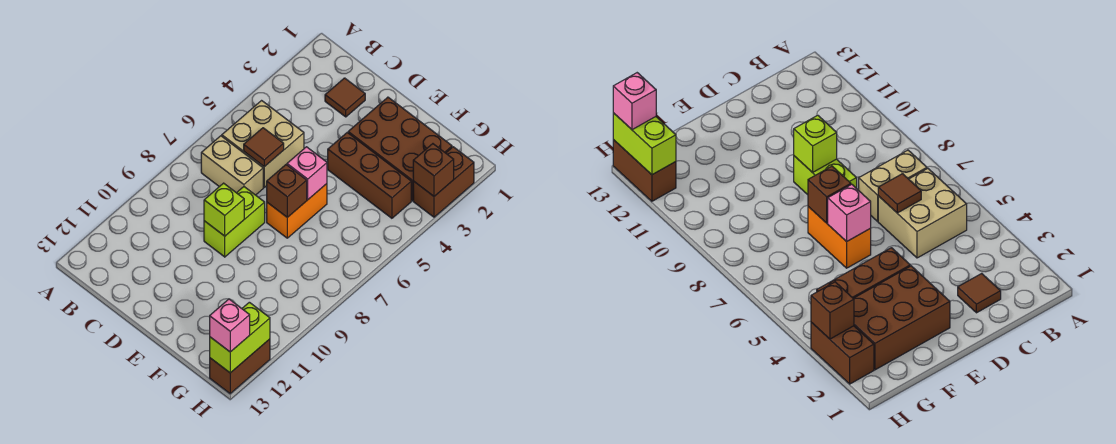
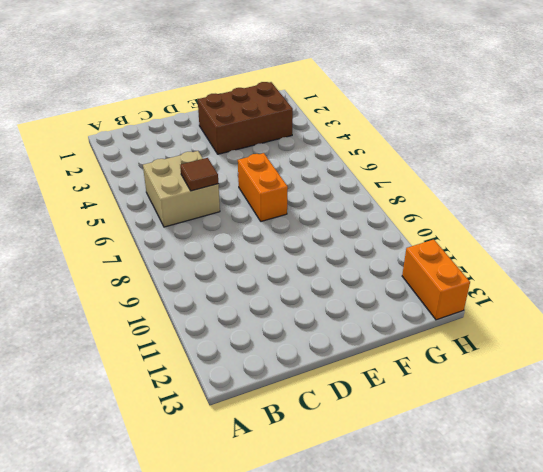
orange brick H12:H13 level 1 -> brown brick H12:H13 level 1
none -> tan brick B7:C7 level 1
none -> brown tile C2 level 1
none -> lime brick D8:D9 level 1

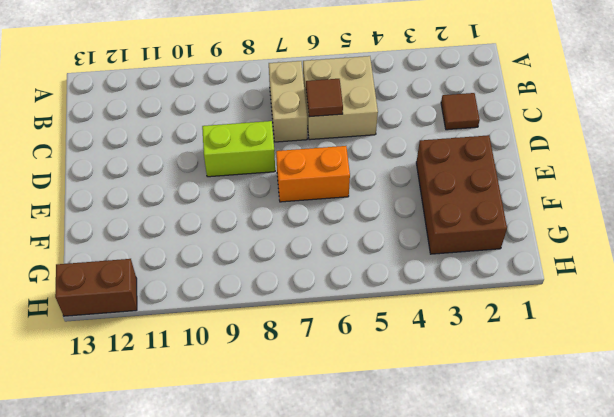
none -> brown brick E4:G4 level 1
none -> brown brick H2:H3 level 1
none -> lime brick D9 level 2

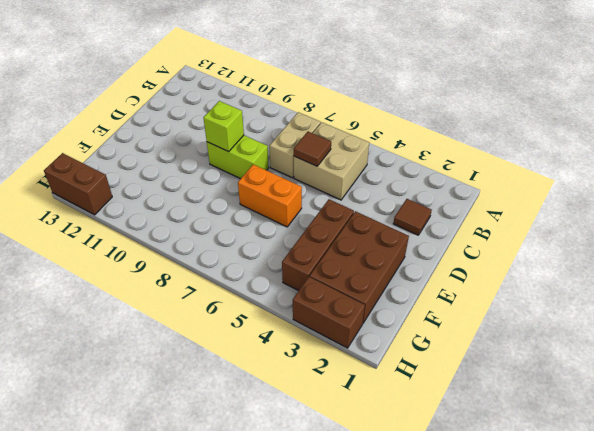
none -> pink brick E6 level 2
none -> brown brick E7 level 2
none -> brown brick H3 level 2

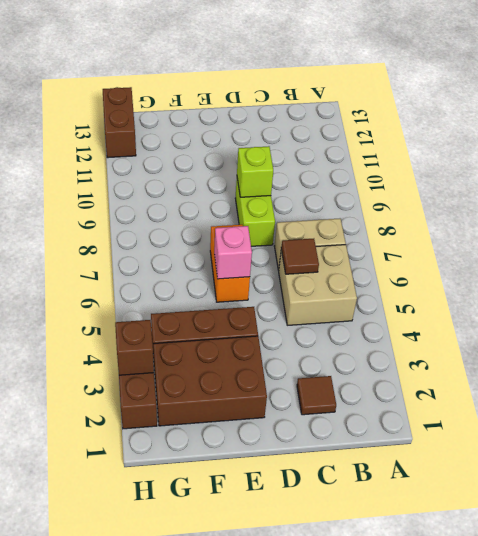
none -> brown brick E7 level 2
none -> lime brick H12:H13 level 2
none -> pink brick H13 level 3

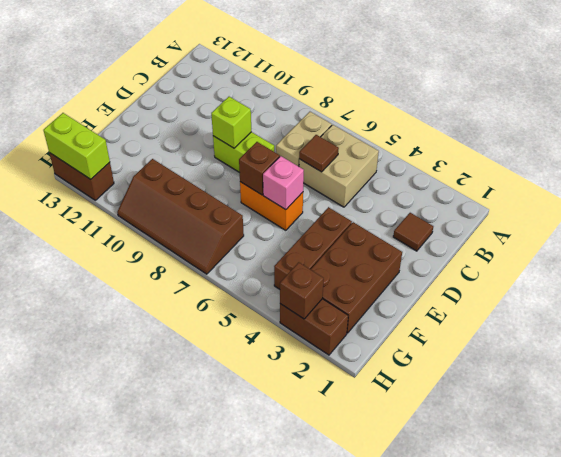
brown slope G7:H10 level 1 top G -> none
none -> pink brick H13 level 3

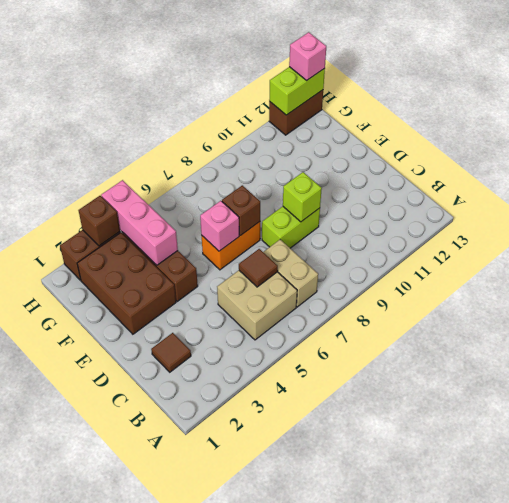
pink brick F4:H4 level 2 -> none

